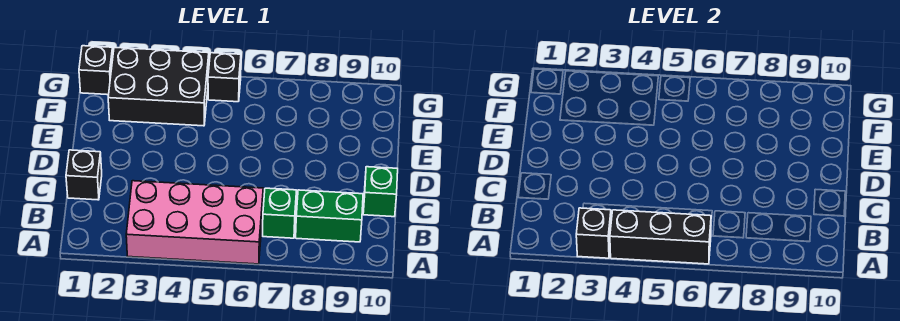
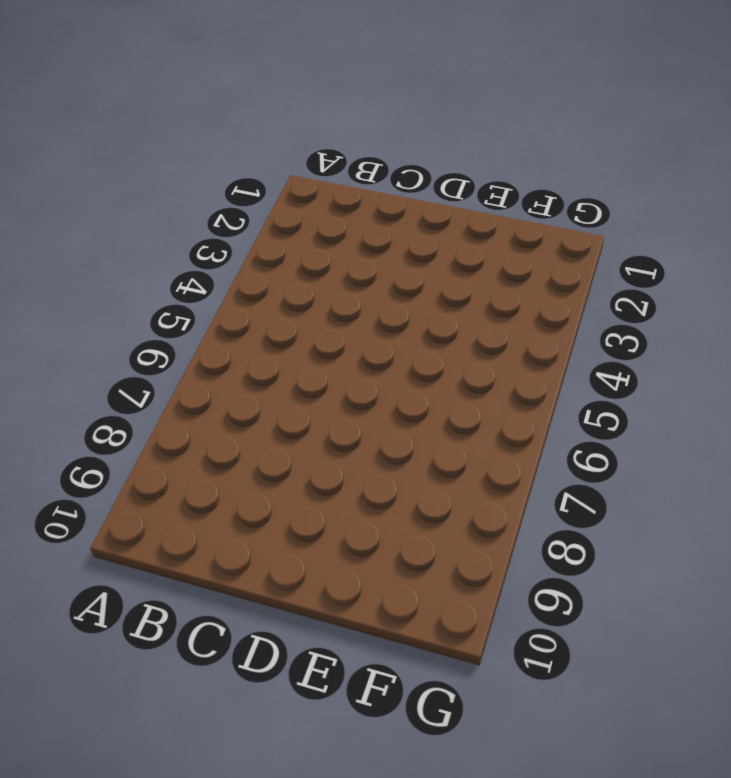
none -> pink brick A3:B6 level 1
none -> green brick B7 level 1

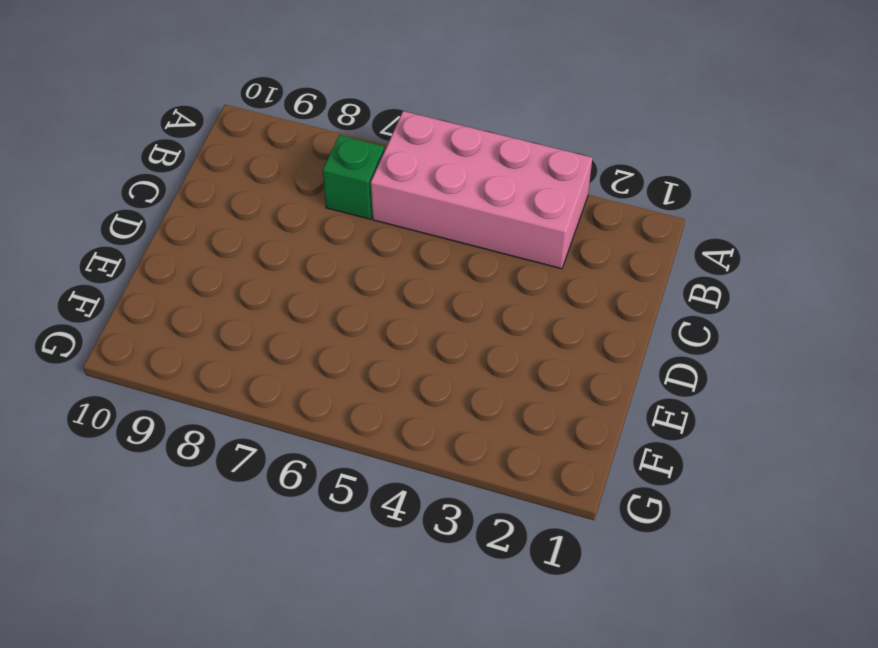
none -> green brick B8:B9 level 1
none -> black brick C1 level 1

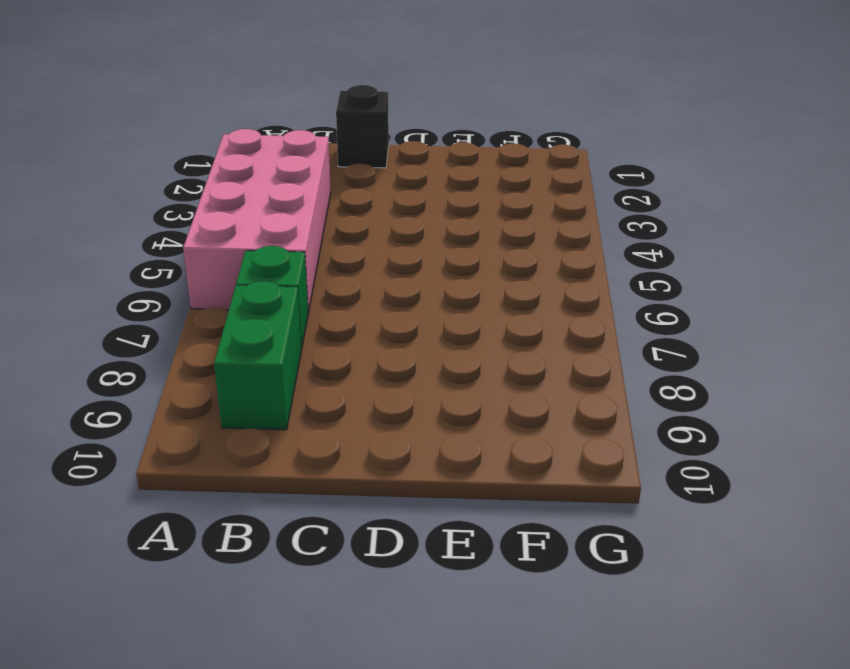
none -> green brick C10 level 1
none -> black brick F2:G4 level 1

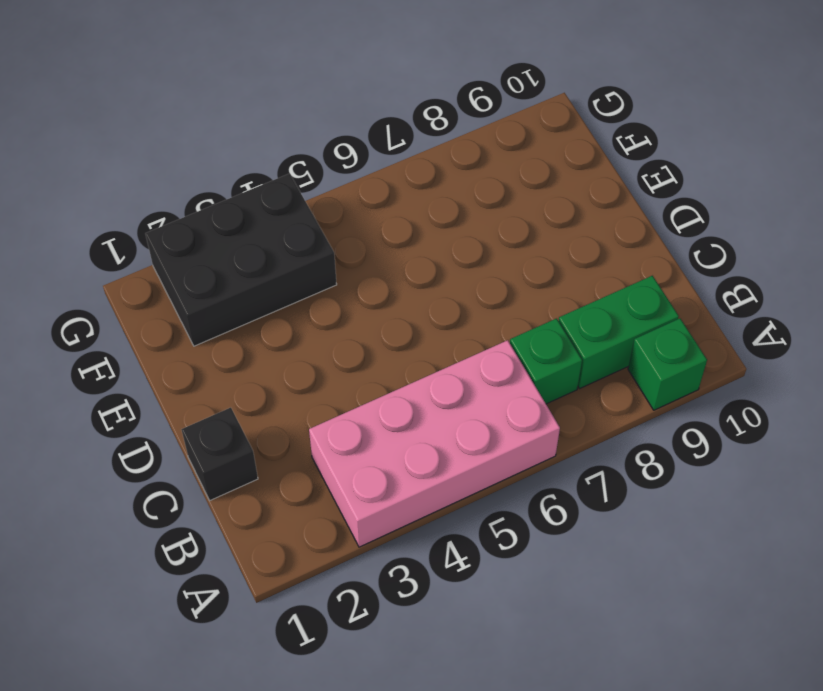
green brick A9 level 1 -> green brick C10 level 1
none -> black brick G1 level 1
none -> black brick G5 level 1

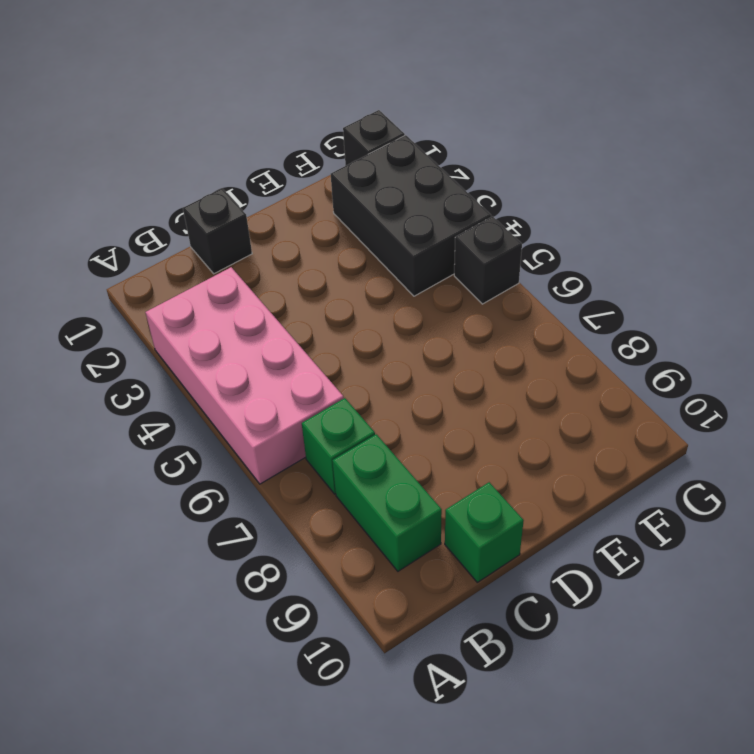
none -> black brick A3 level 2
none -> black brick A4:A6 level 2

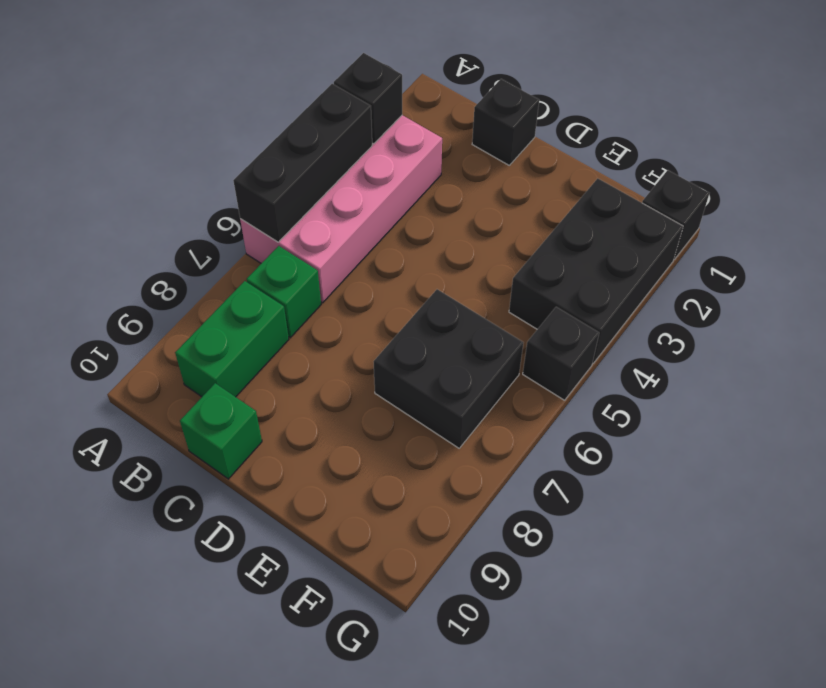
black brick E6:F7 level 1 -> none

